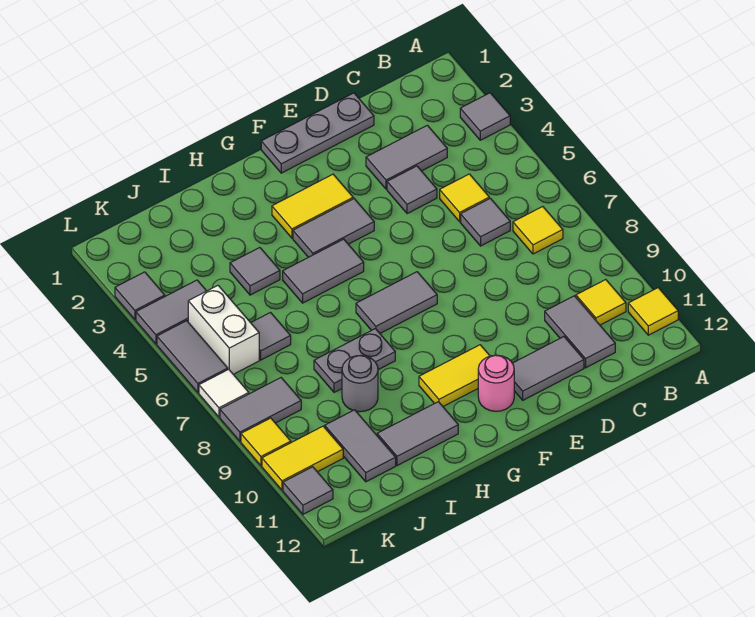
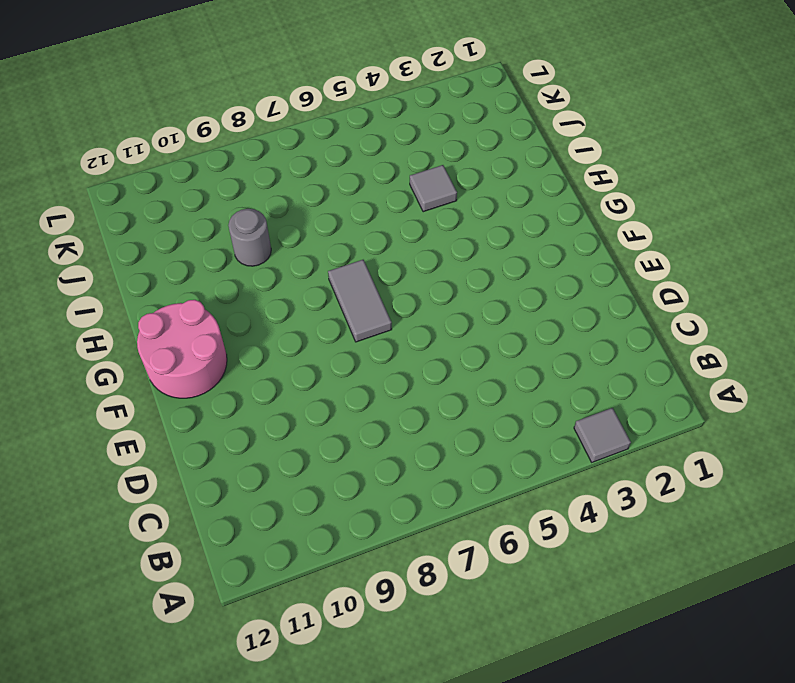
pink round brick F11:G12 level 1 -> pink round brick F11 level 1
none -> yellow tile A11 level 1
none -> yellow tile B7 level 1
none -> yellow tile B10 level 1
none -> grey tile C3:D3 level 1

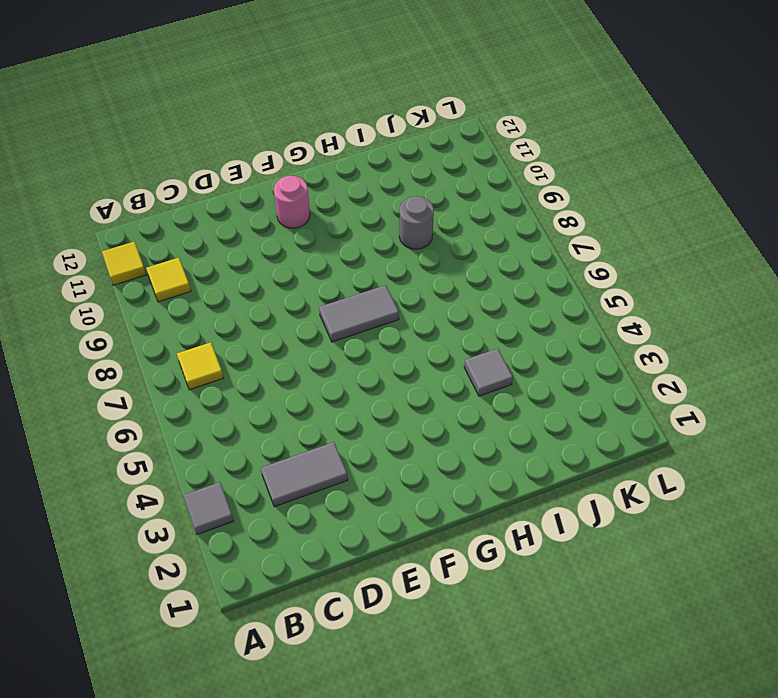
none -> yellow tile C5 level 1
none -> grey tile C6 level 1
none -> grey tile C10:C11 level 1
none -> grey plate D1:F1 level 1

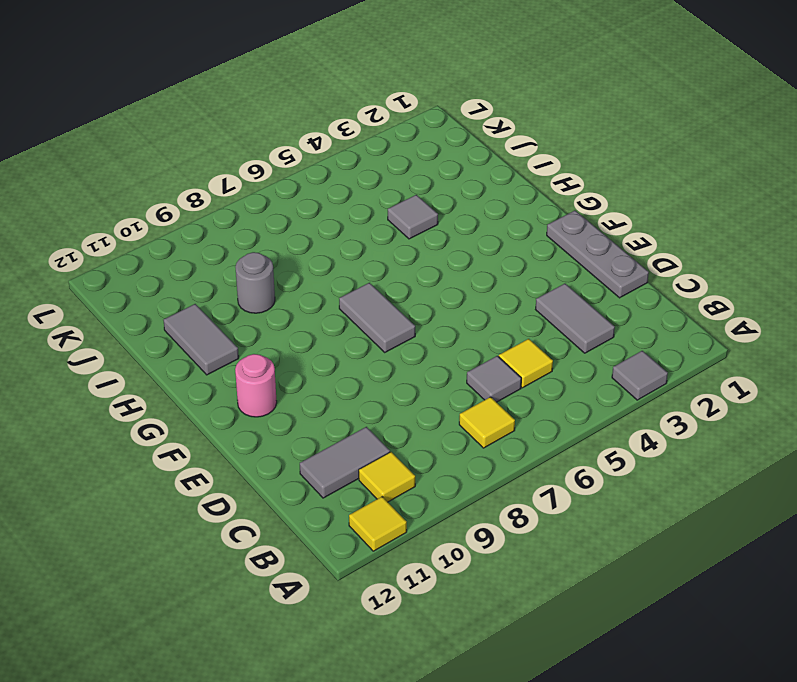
none -> grey tile D4 level 1
none -> grey tile D11:E11 level 1
none -> yellow tile F3:G3 level 1
none -> grey tile F4:G4 level 1

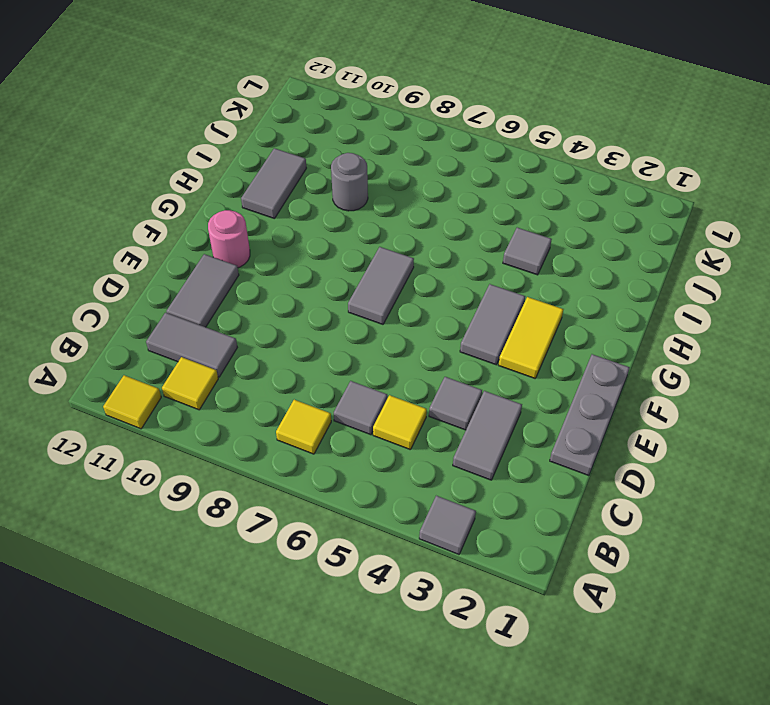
none -> yellow tile F10:G10 level 1
none -> grey tile G5:H5 level 1
none -> grey plate H8:I8 level 1
none -> grey tile J6 level 1

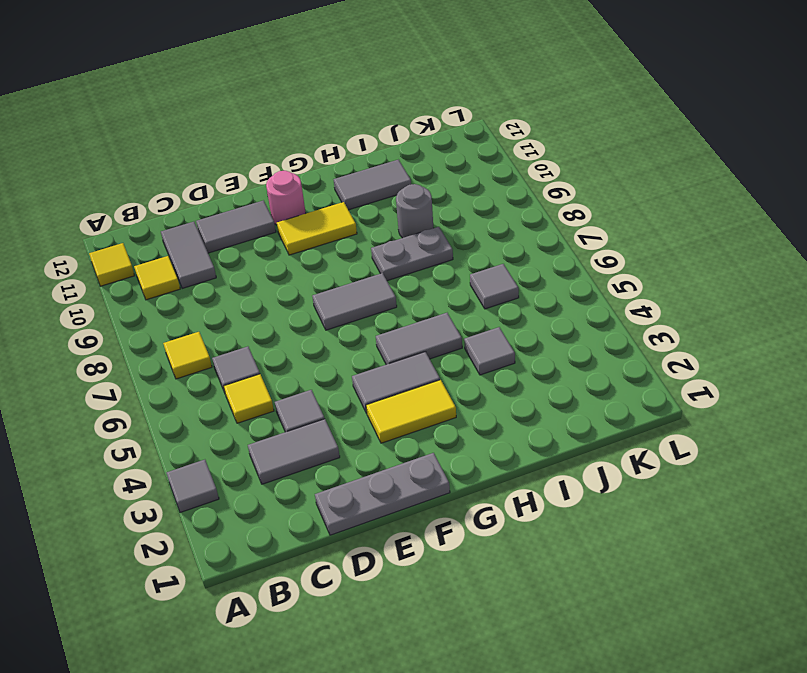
none -> grey tile J10:J11 level 1
none -> grey tile K4:L4 level 1
none -> white brick K5:K6 level 1
none -> grey tile K8:L8 level 1

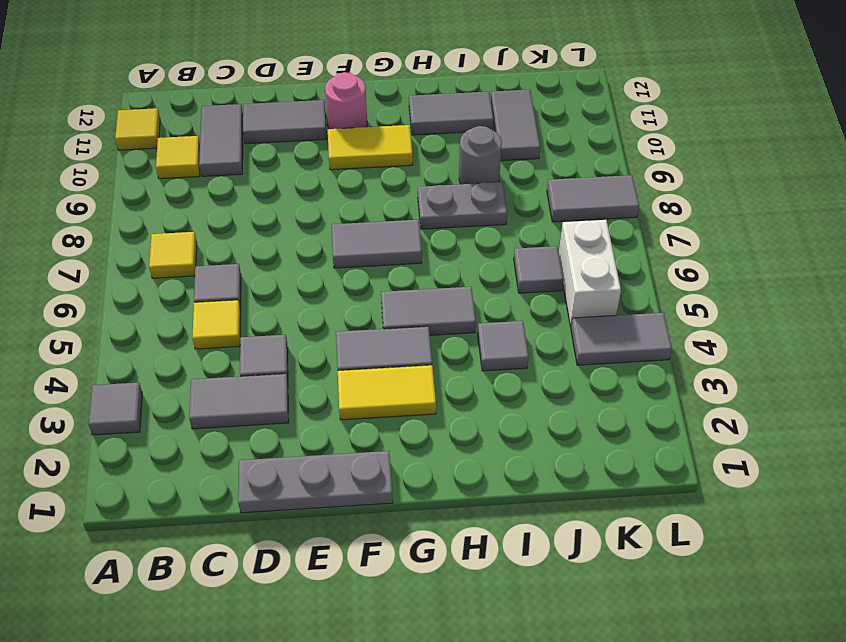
none -> yellow tile K10:L10 level 1
none -> grey tile L3 level 1
none -> grey tile L5:L6 level 1
none -> white tile L7 level 1

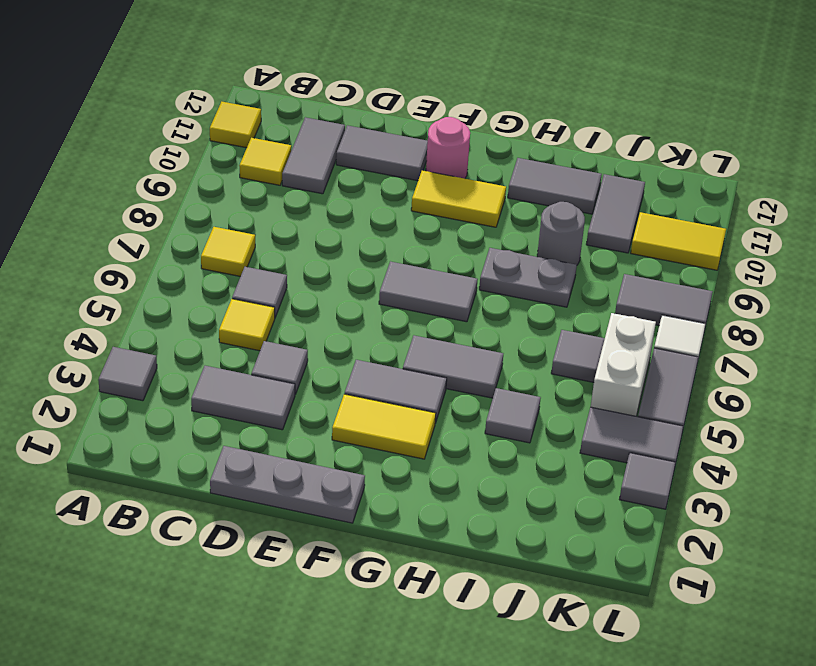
none -> yellow tile L9 level 1
none -> grey tile L11 level 1

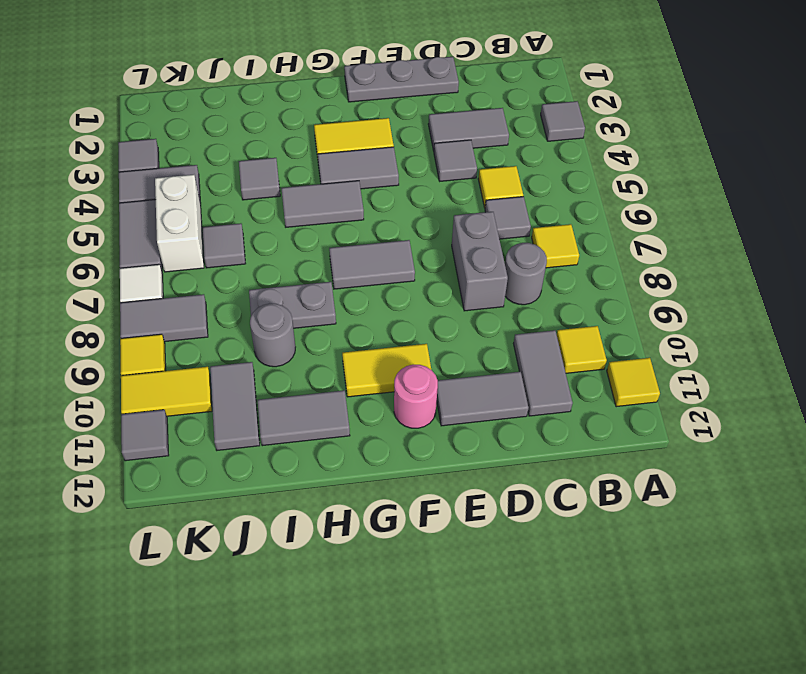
grey round brick C8 level 1 -> none
grey brick D7:D8 level 1 -> none

